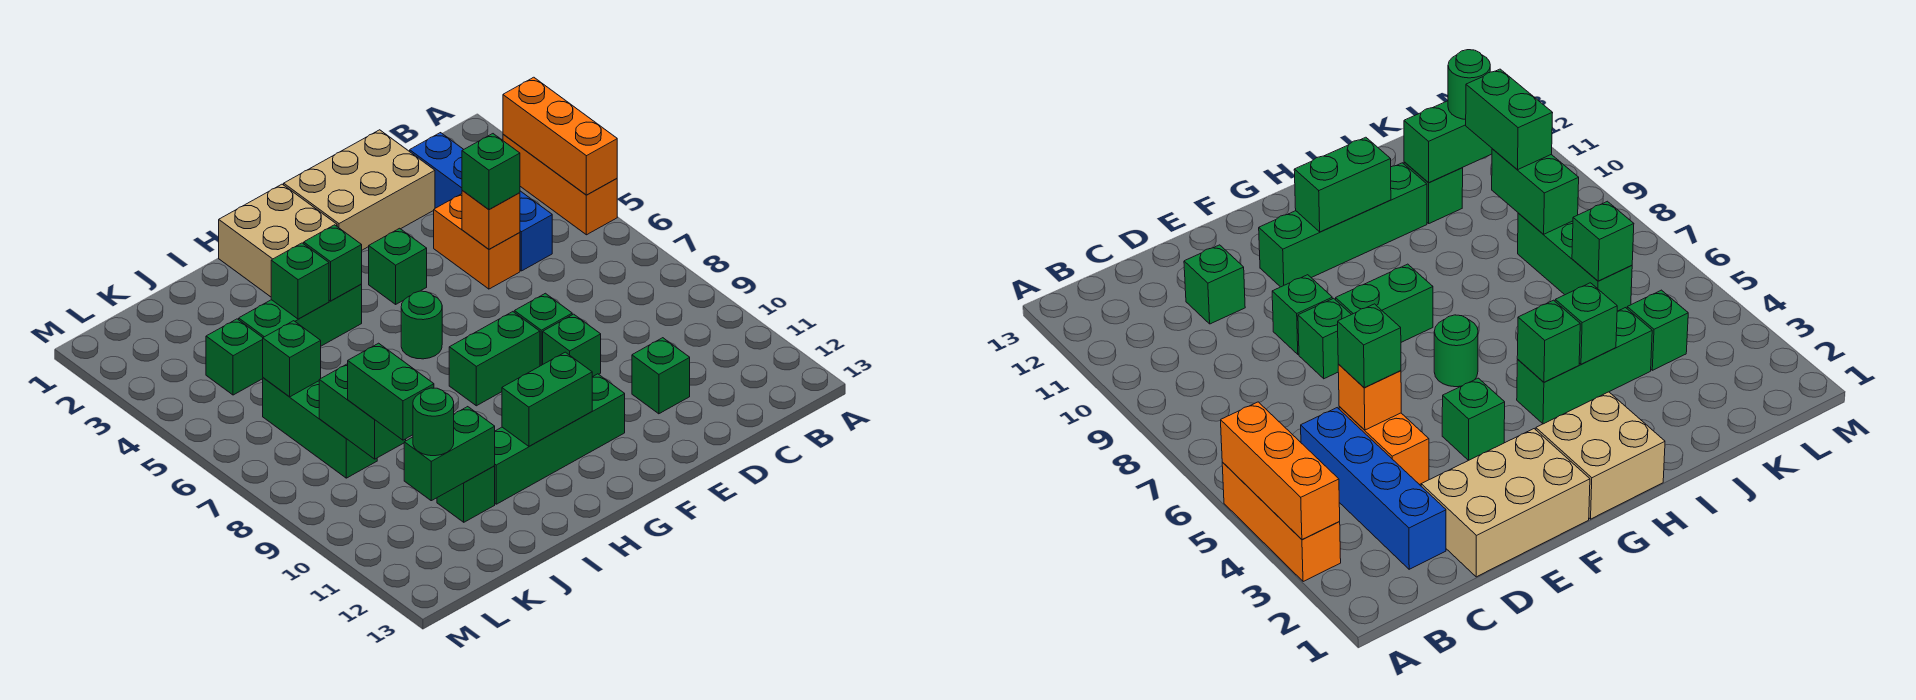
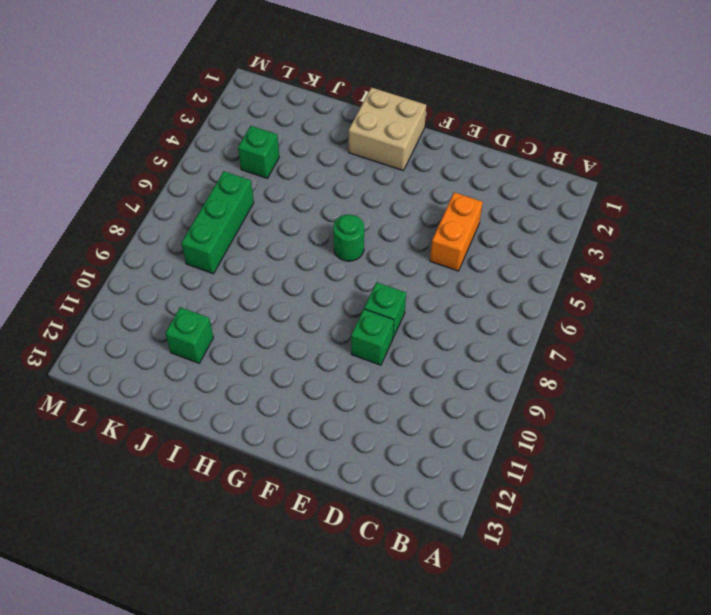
none -> orange brick A3:A5 level 1
none -> blue brick C2:C5 level 1
none -> tan brick D1:F2 level 1

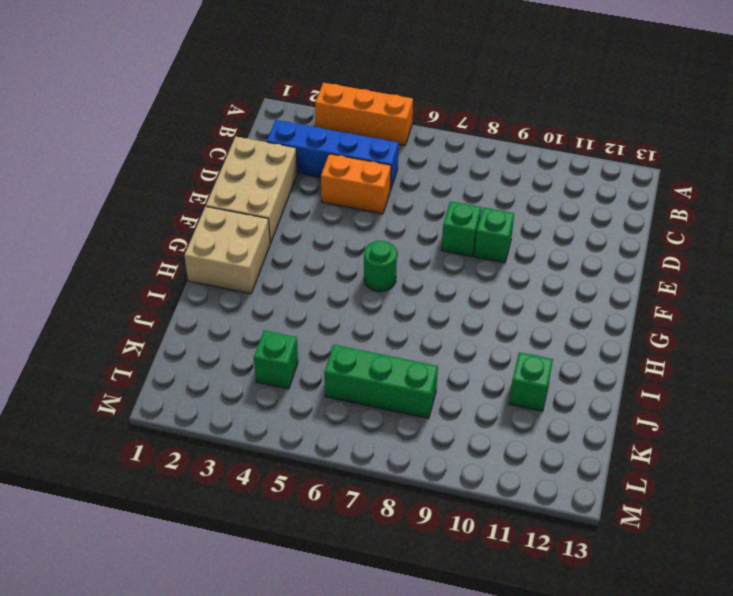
none -> green brick D11 level 1
none -> green brick F4 level 1
none -> green brick F8:G8 level 1

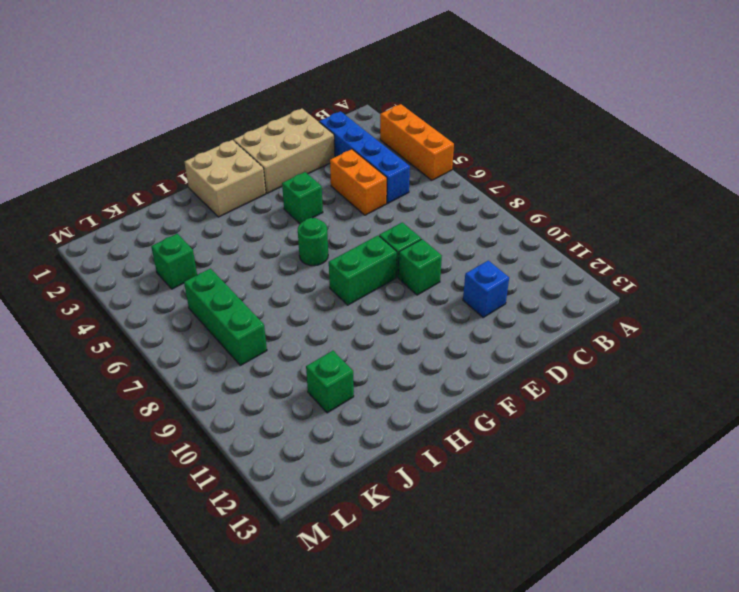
blue brick D11 level 1 -> green brick D11 level 1
none -> green brick F11:I11 level 1
none -> green brick H4:J4 level 1
none -> orange brick A3:A5 level 2

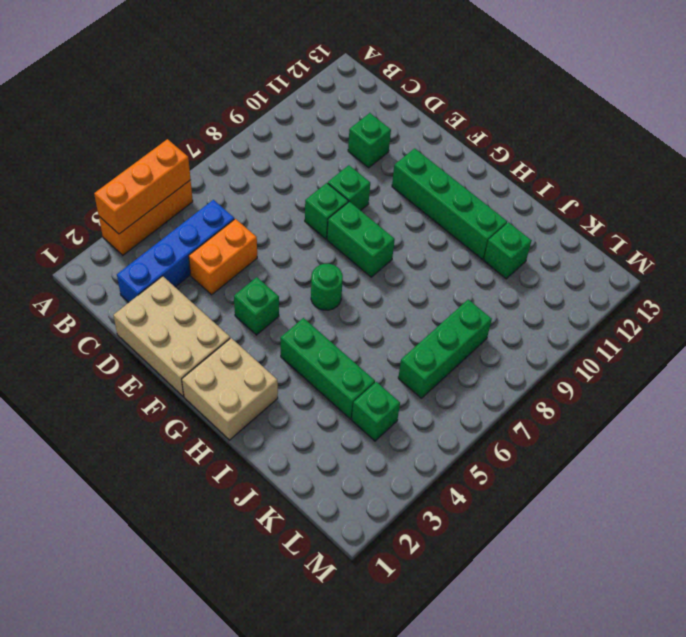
none -> orange brick D5 level 2
none -> green brick G11:H11 level 2
none -> green brick H4 level 2

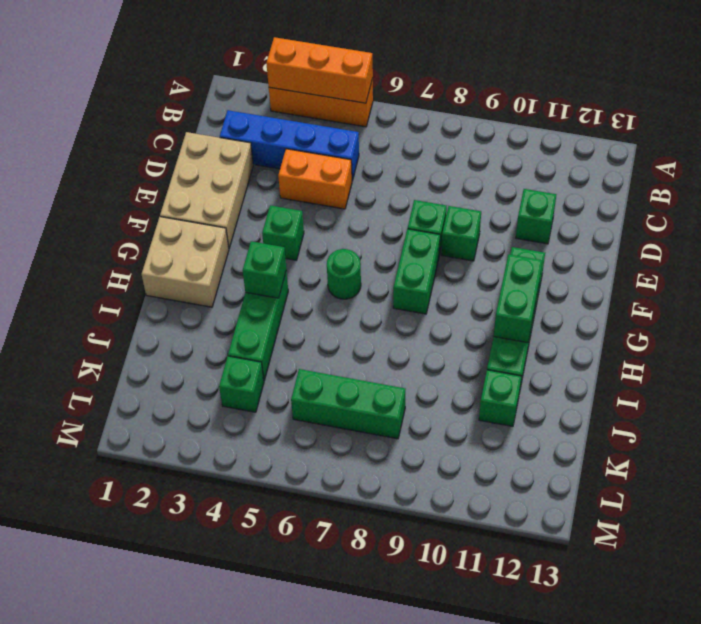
none -> orange brick D5 level 2
none -> green brick I4 level 2
none -> green brick J11:K11 level 2

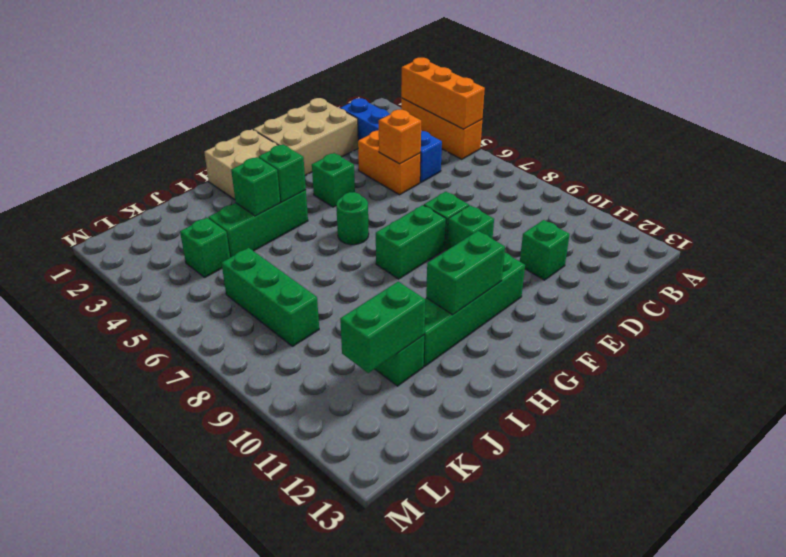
none -> green brick K6 level 2
none -> green brick K8:K9 level 2
none -> green brick D5 level 3

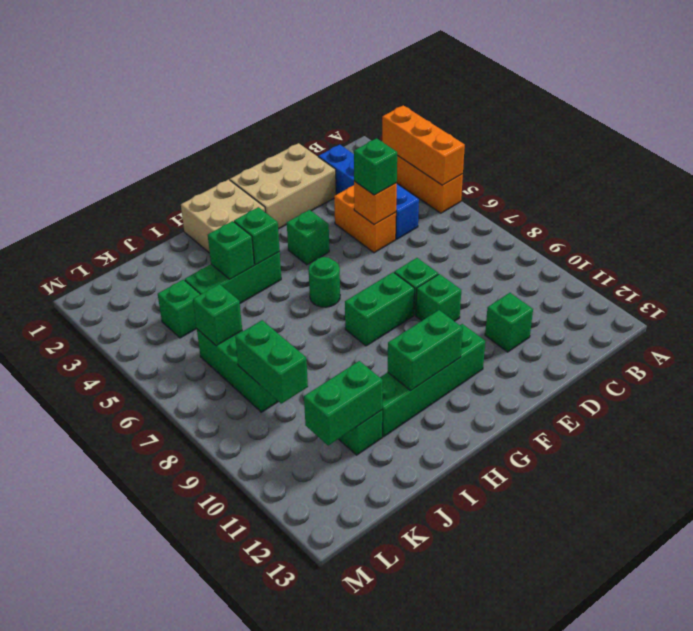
none -> green brick K9:K10 level 3
none -> green round brick K11 level 3

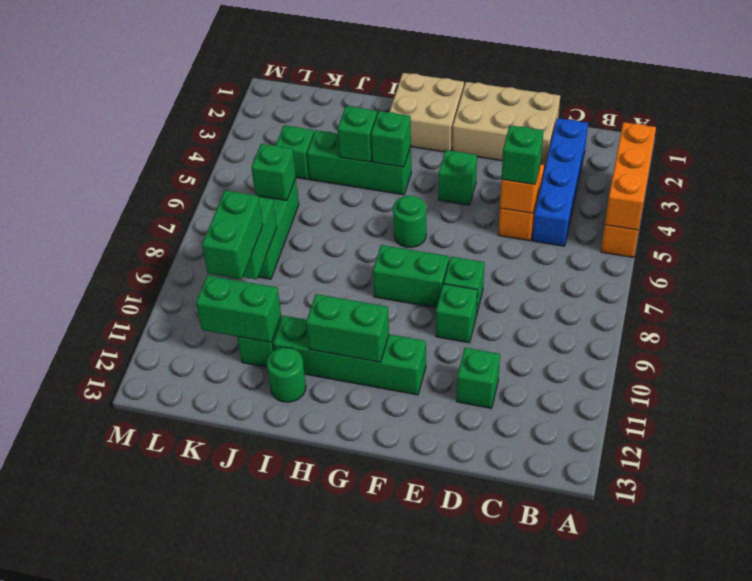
green round brick I12 level 1 -> green round brick K11 level 3

